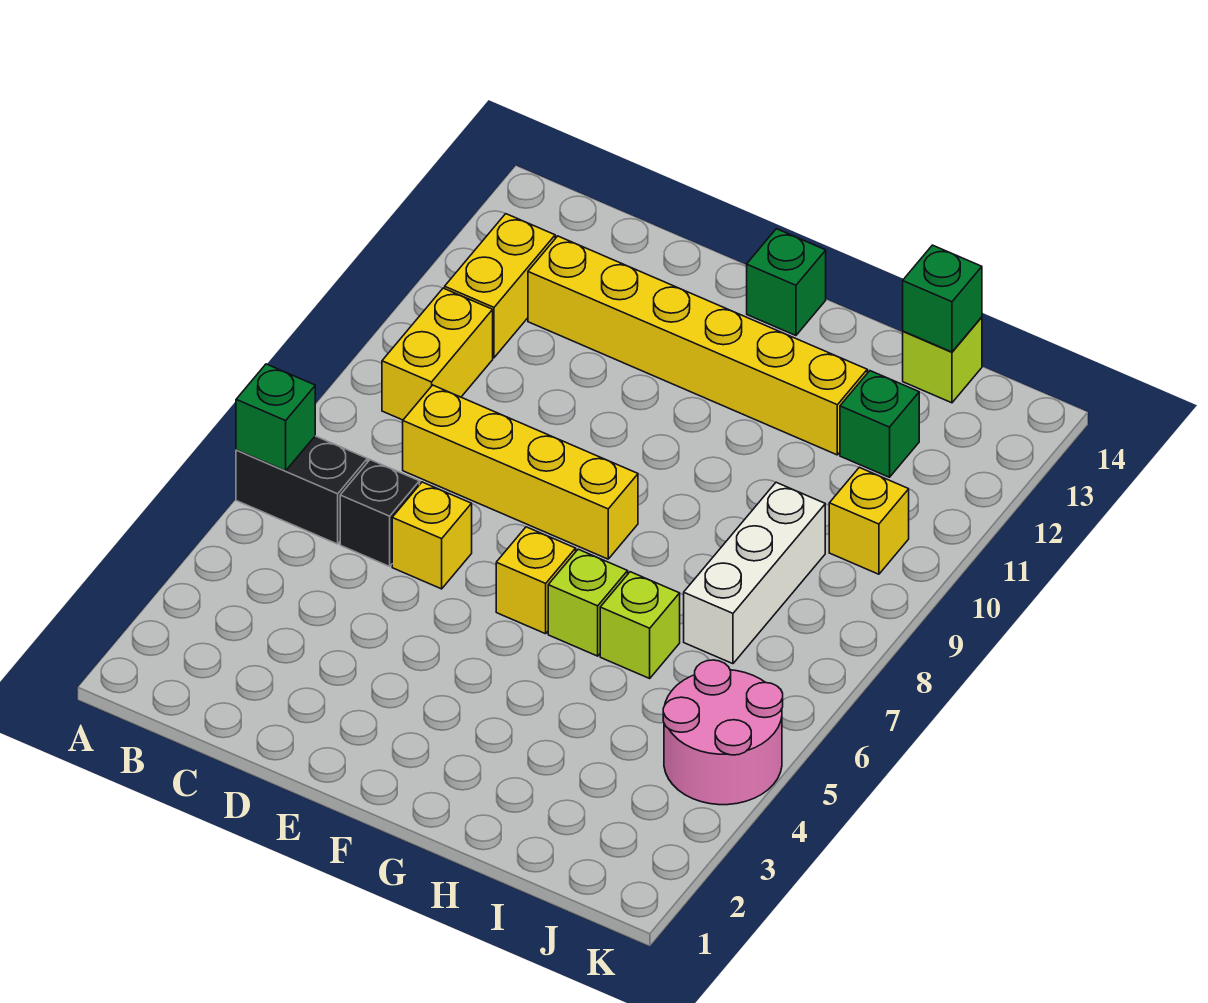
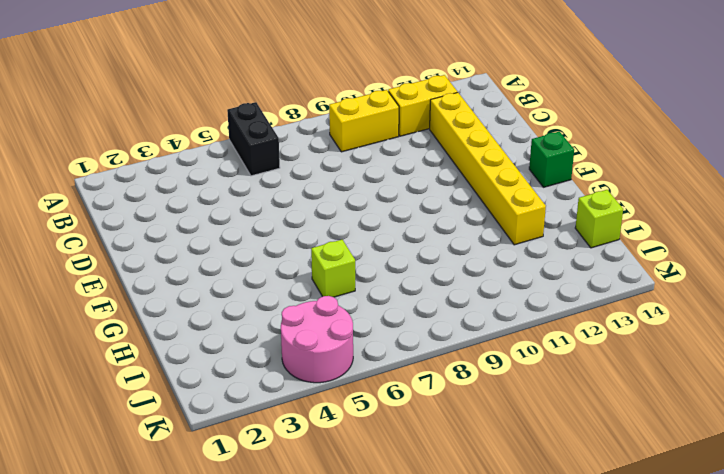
none -> black brick C6 level 1
none -> yellow brick C8:F8 level 1
none -> yellow brick D6 level 1

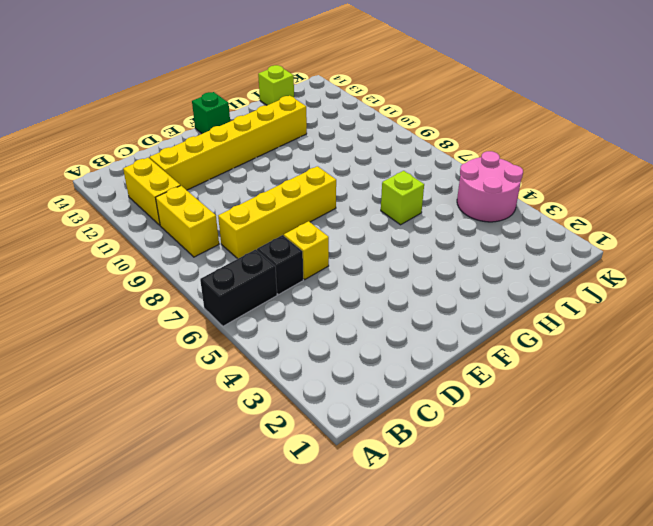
none -> yellow brick F6 level 1
none -> lime brick G6 level 1
none -> white brick I7:I9 level 1

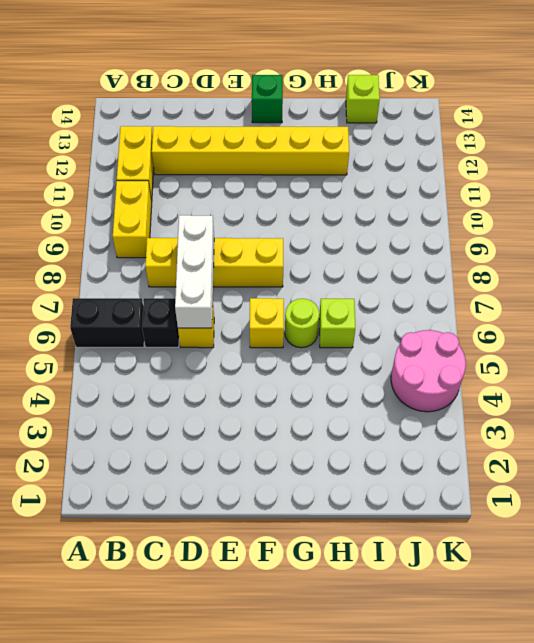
white brick D6:D8 level 2 -> white brick I7:I9 level 1
lime round brick G6 level 1 -> lime brick G6 level 1
none -> green brick I12 level 1
none -> yellow brick J10 level 1
none -> green brick A6 level 2

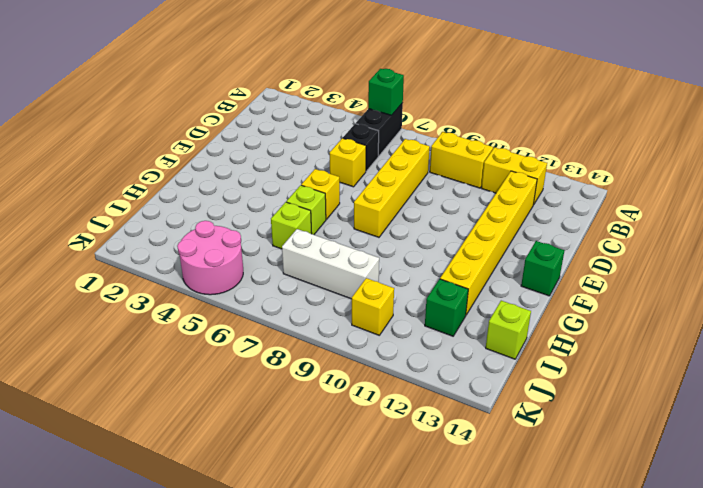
none -> green brick I14 level 2

